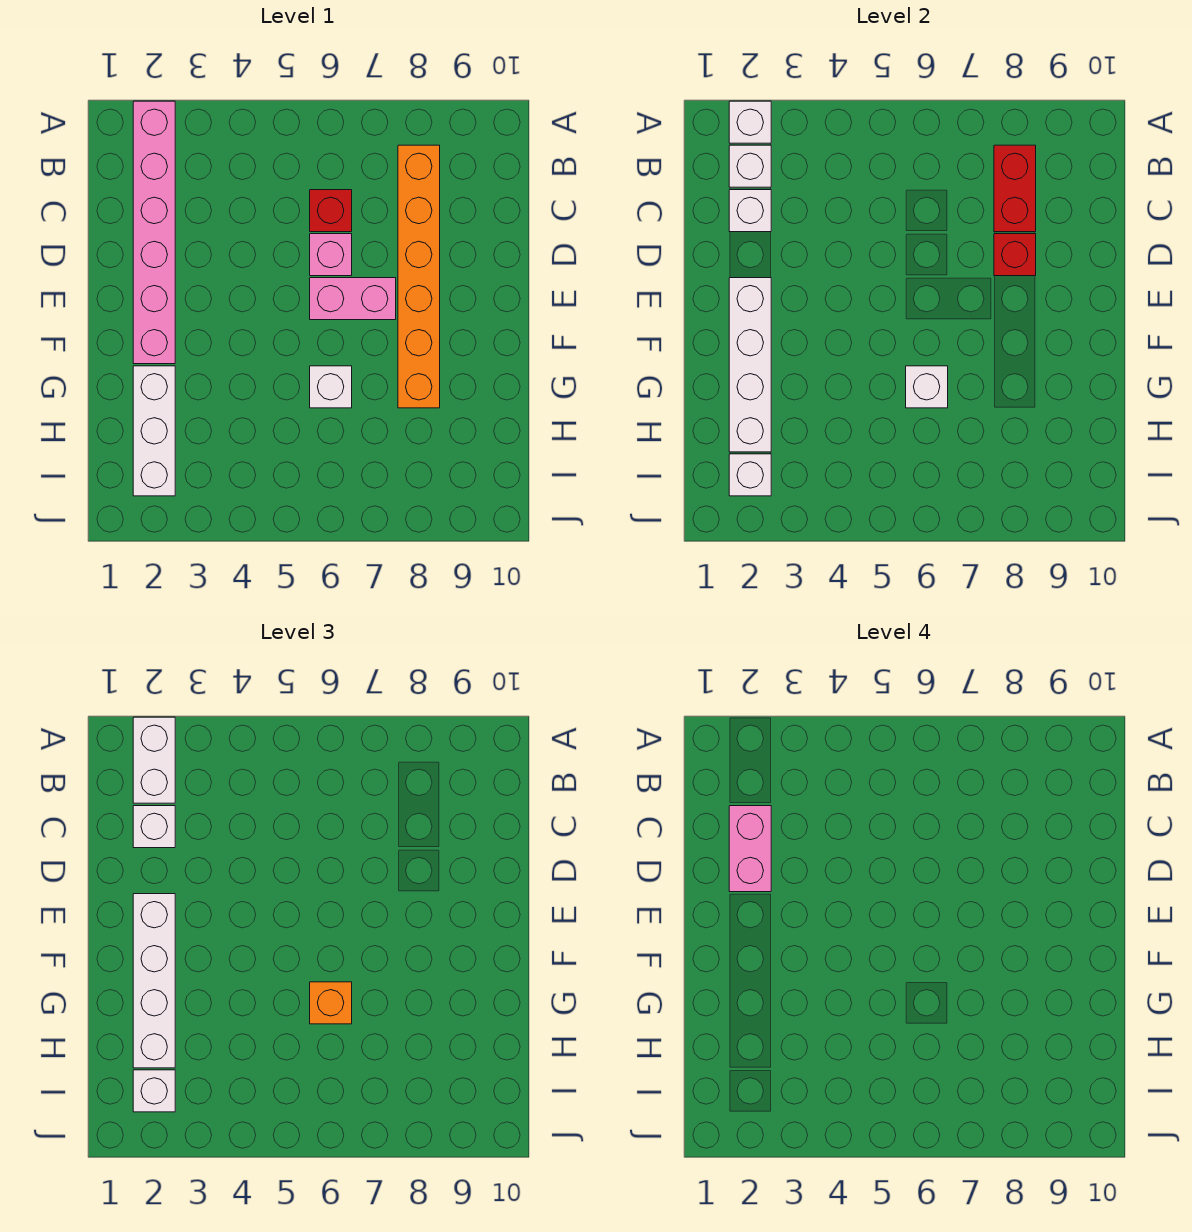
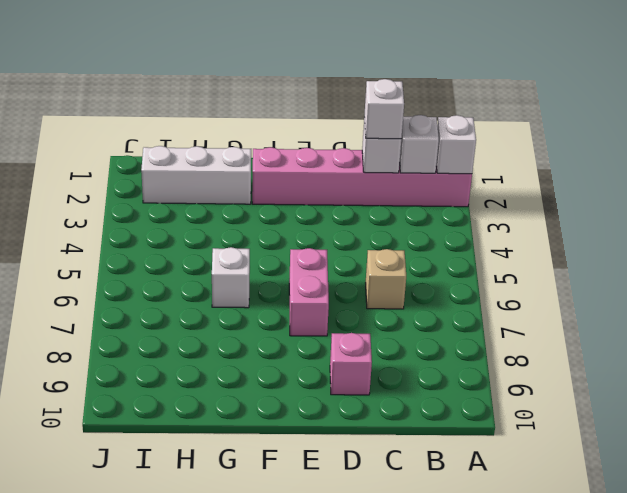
tan brick C6 level 1 -> red brick C6 level 1
pink brick D9 level 1 -> pink brick D6 level 1
none -> orange brick B8:G8 level 1
none -> red brick B8:C8 level 2
none -> red brick D8 level 2

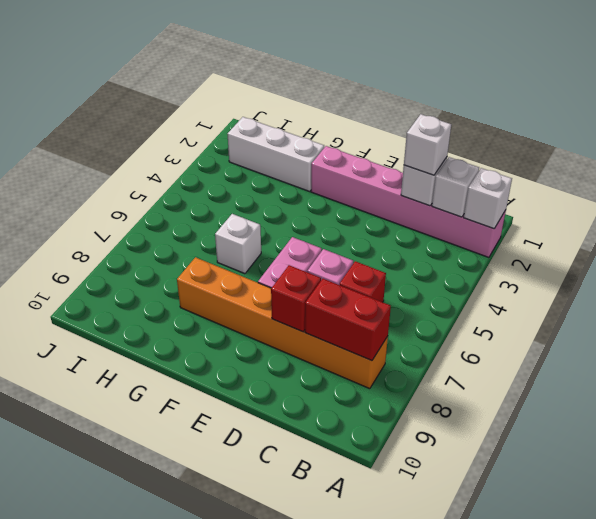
none -> white brick E2:H2 level 2
none -> white brick G6 level 2
none -> white brick I2 level 2

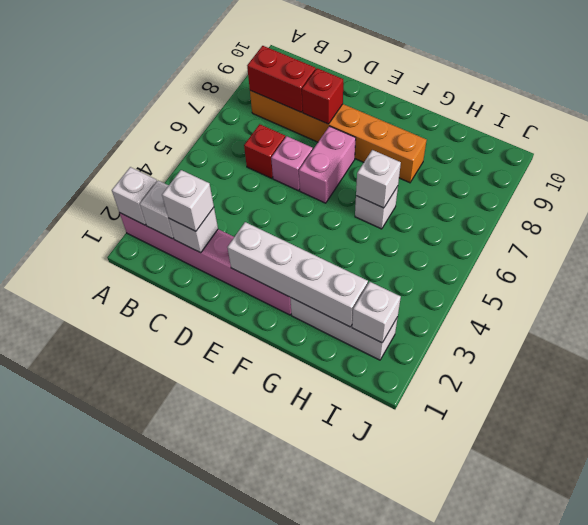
none -> white brick A2:B2 level 3
none -> white brick E2:H2 level 3
none -> orange brick G6 level 3

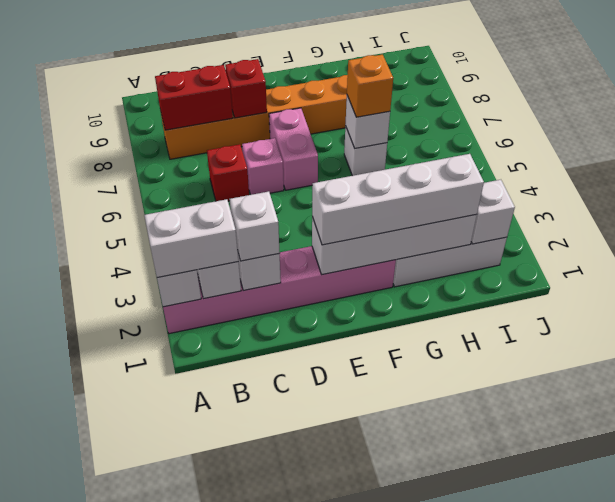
none -> white brick I2 level 3
none -> pink brick C2:D2 level 4

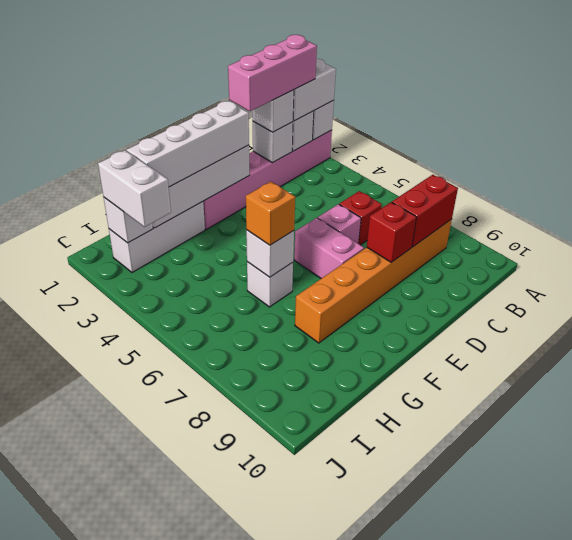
pink brick B2:D2 level 4 -> pink brick C2:D2 level 4
white brick I2:I3 level 3 -> white brick I2 level 3

